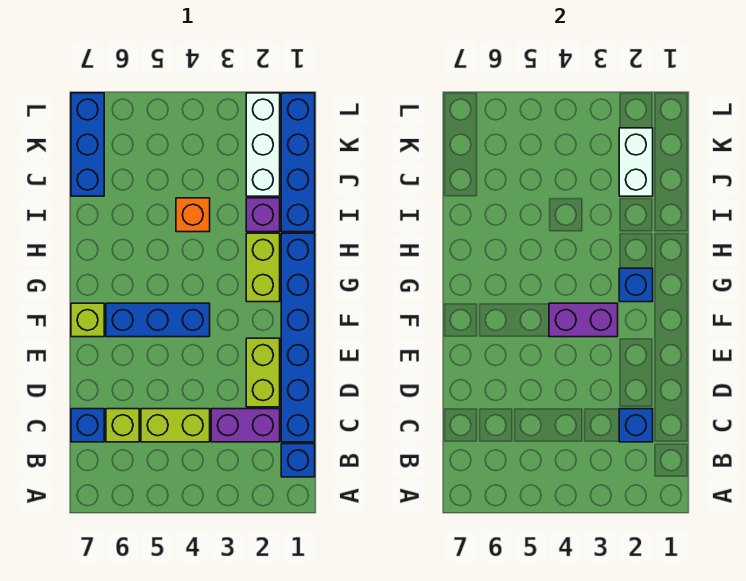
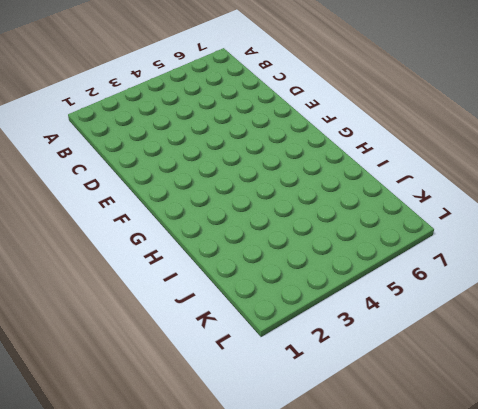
none -> blue brick B1 level 1
none -> blue brick C1:H1 level 1
none -> purple brick C2:C3 level 1

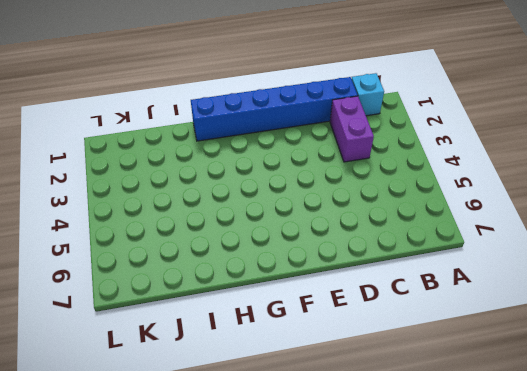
cyan brick B1 level 1 -> blue brick B1 level 1
none -> lime brick C4:C5 level 1
none -> lime brick C6 level 1
none -> blue brick C7 level 1

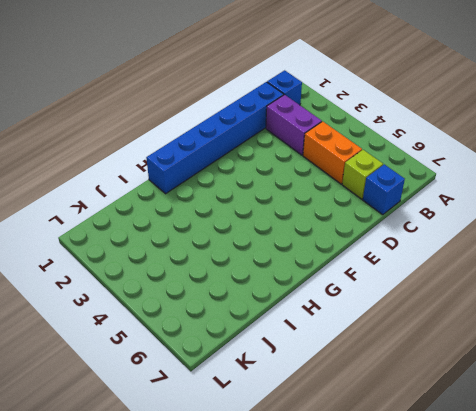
orange brick C4:C5 level 1 -> lime brick C4:C5 level 1
none -> lime brick D2:E2 level 1
none -> blue brick F4:F6 level 1
none -> lime brick F7 level 1

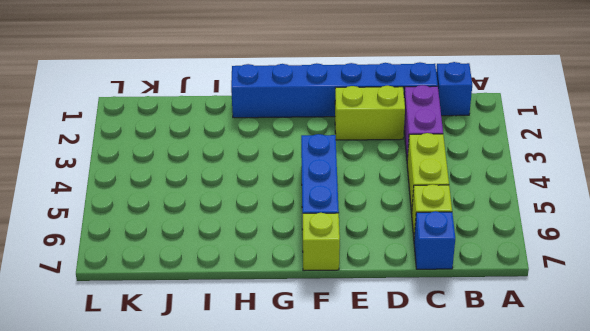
none -> lime brick G2:H2 level 1
none -> blue brick I1:L1 level 1
none -> purple brick I2 level 1

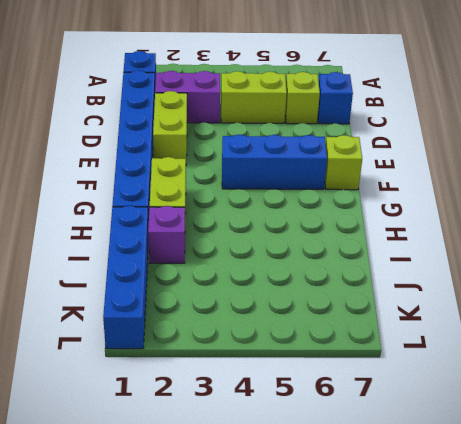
none -> orange brick I4 level 1
none -> white brick J2:L2 level 1
none -> blue brick J7:L7 level 1

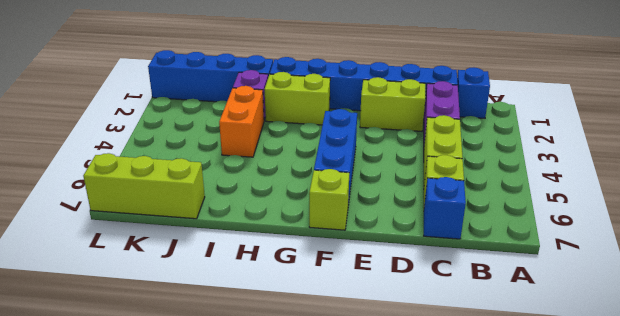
orange brick I3:I4 level 1 -> orange brick I4 level 1
lime brick J7:L7 level 1 -> blue brick J7:L7 level 1
none -> white brick J2:L2 level 1
none -> blue brick C2 level 2
none -> purple brick F3:F4 level 2

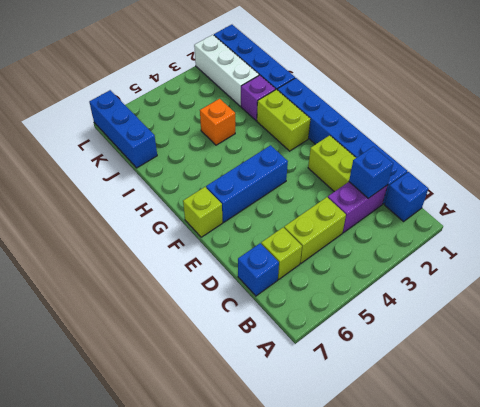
none -> purple brick F3:F4 level 2
none -> blue brick G2 level 2
none -> white brick J2:K2 level 2

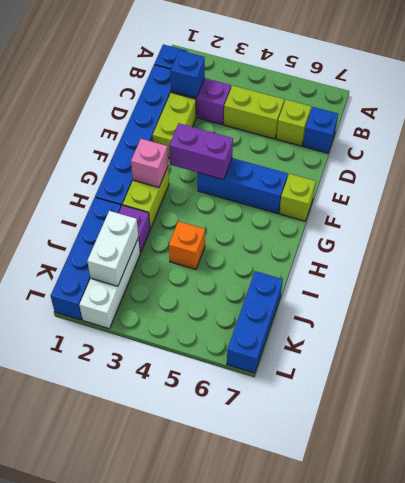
pink brick G2 level 2 -> blue brick G2 level 2

